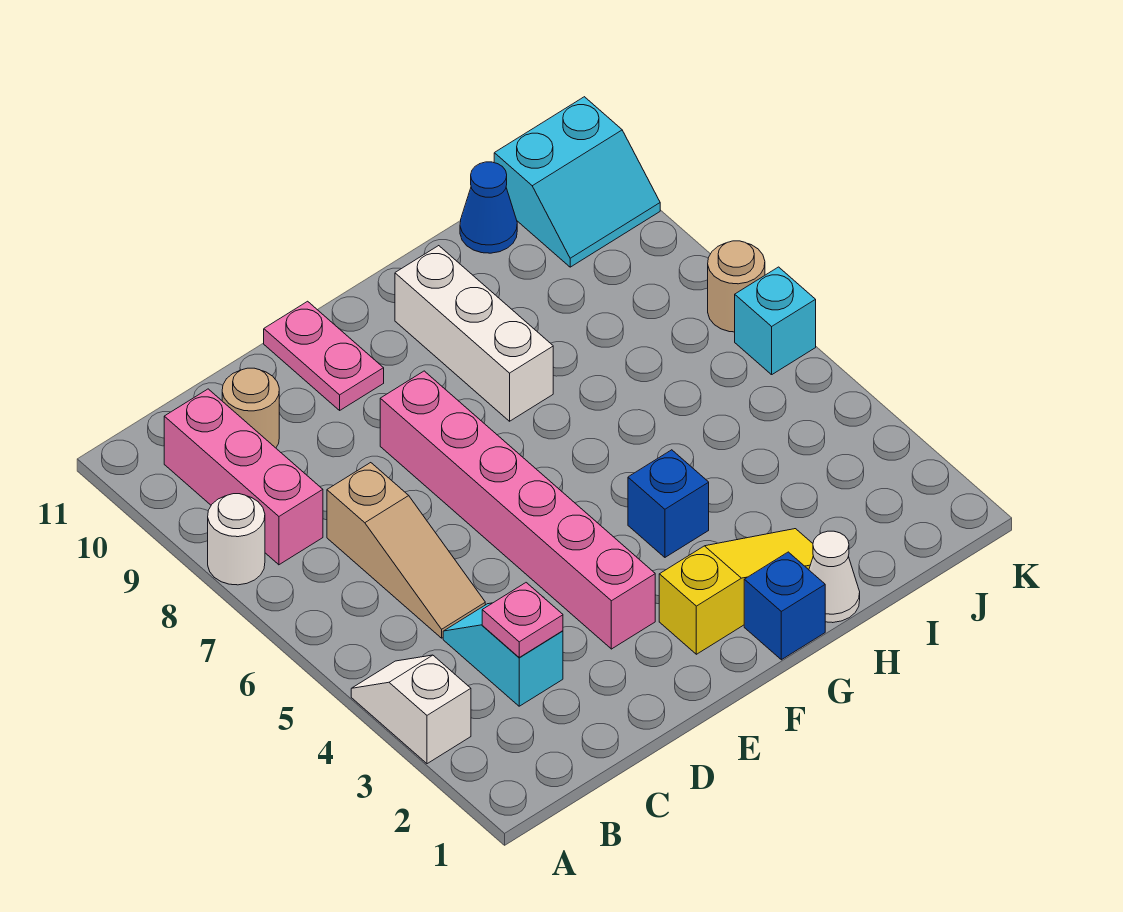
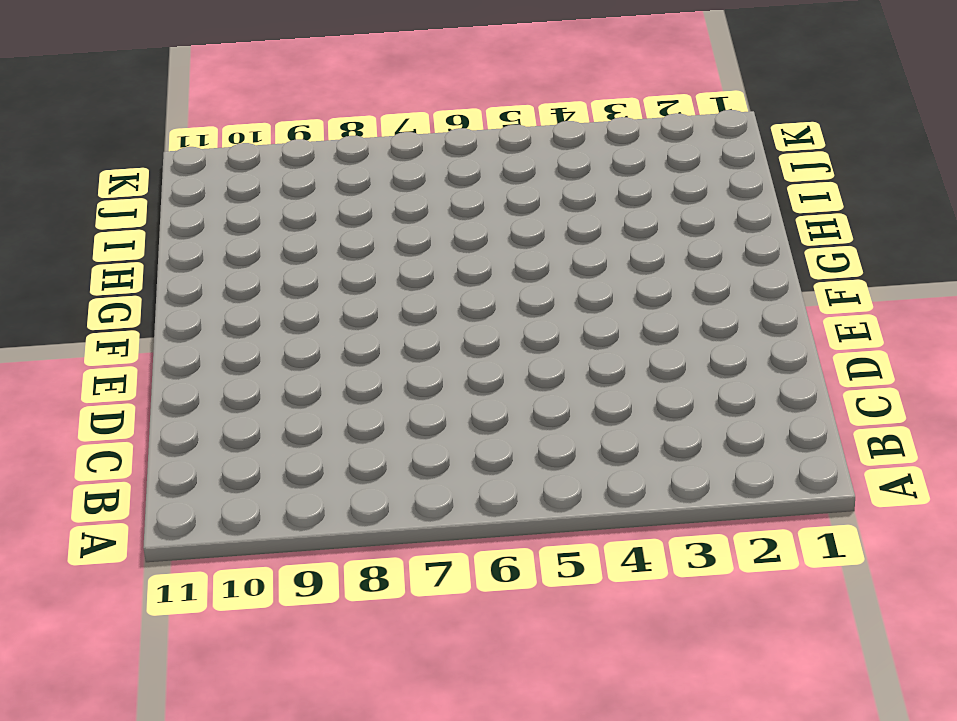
none -> white slope A3:A4 level 1 top 3
none -> white round brick A8 level 1
none -> pink brick B8:B10 level 1

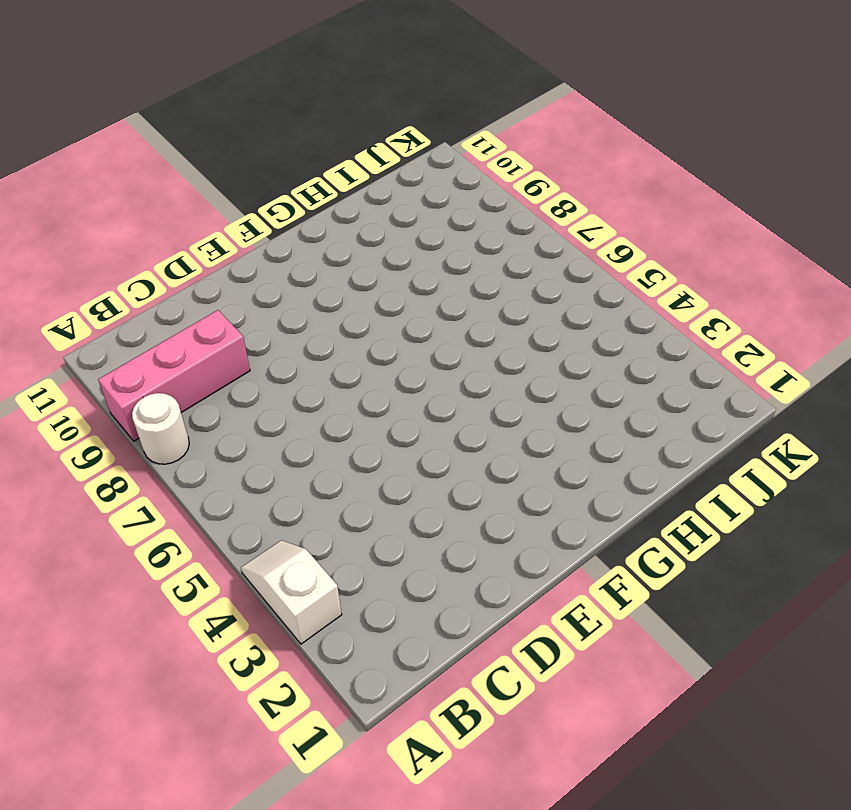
pink brick A9:C9 level 1 -> pink brick B8:B10 level 1
none -> cyan slope C3:C4 level 1 top 3
none -> tan slope C5:C7 level 1 top 7
none -> tan round brick C10 level 1

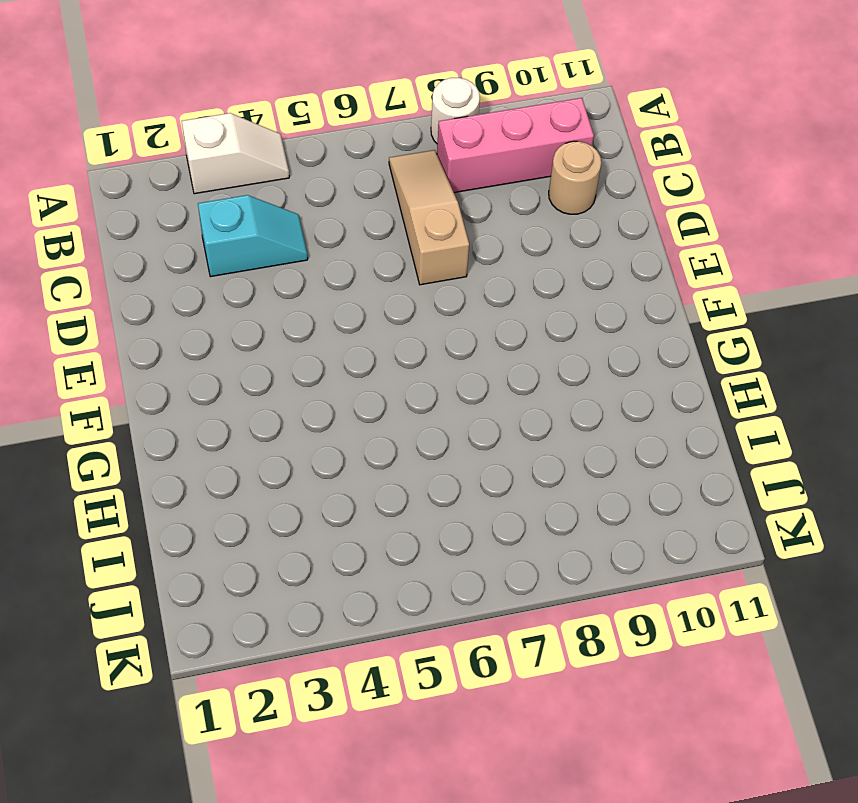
tan slope B7:D7 level 1 top D -> tan slope C5:C7 level 1 top 7
none -> pink brick E3:E8 level 1
none -> pink plate E10:E11 level 1
none -> yellow slope F2:H2 level 1 top F

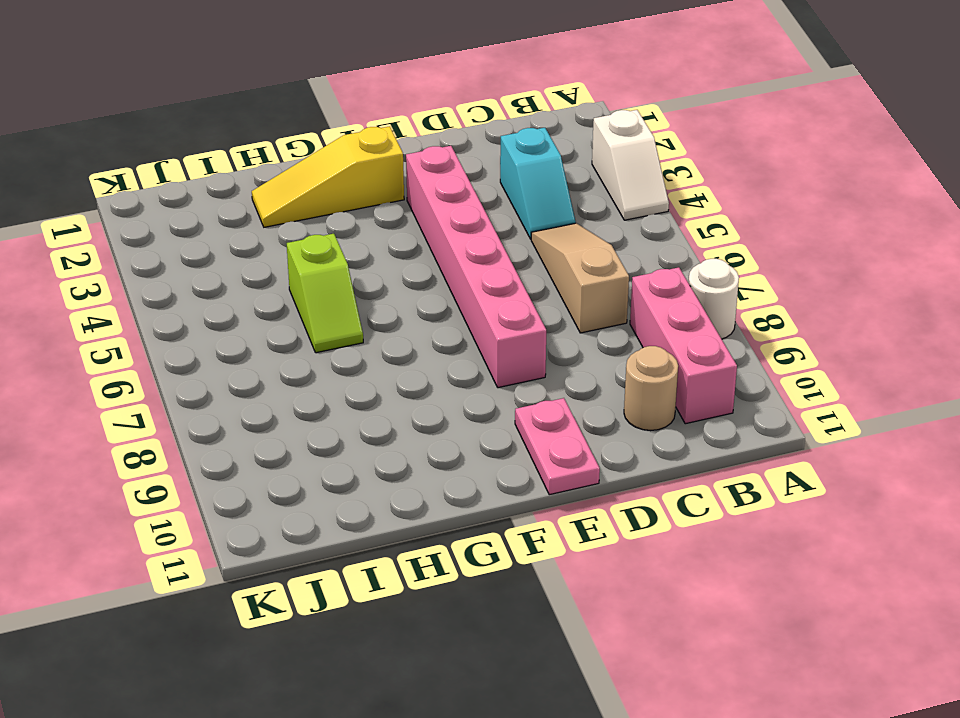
lime slope H5:H6 level 1 top 5 -> none
none -> blue brick G1 level 1
none -> blue brick G4 level 1
none -> white brick G8:G10 level 1

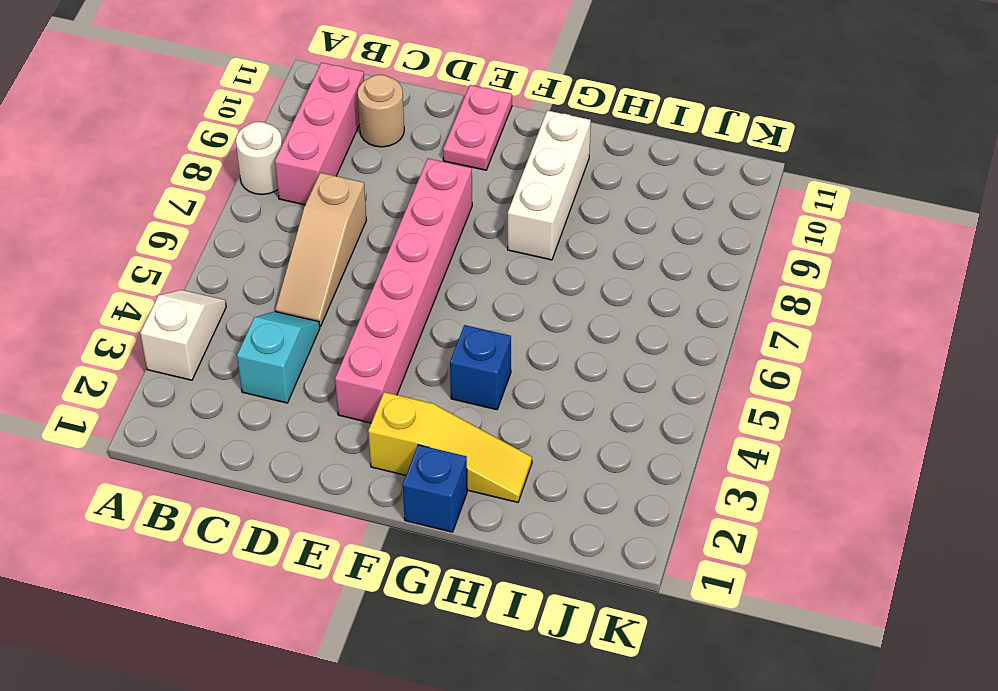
none -> white cone H1 level 1
none -> blue cone I11 level 1
none -> cyan slope J10:K11 level 1 top 11

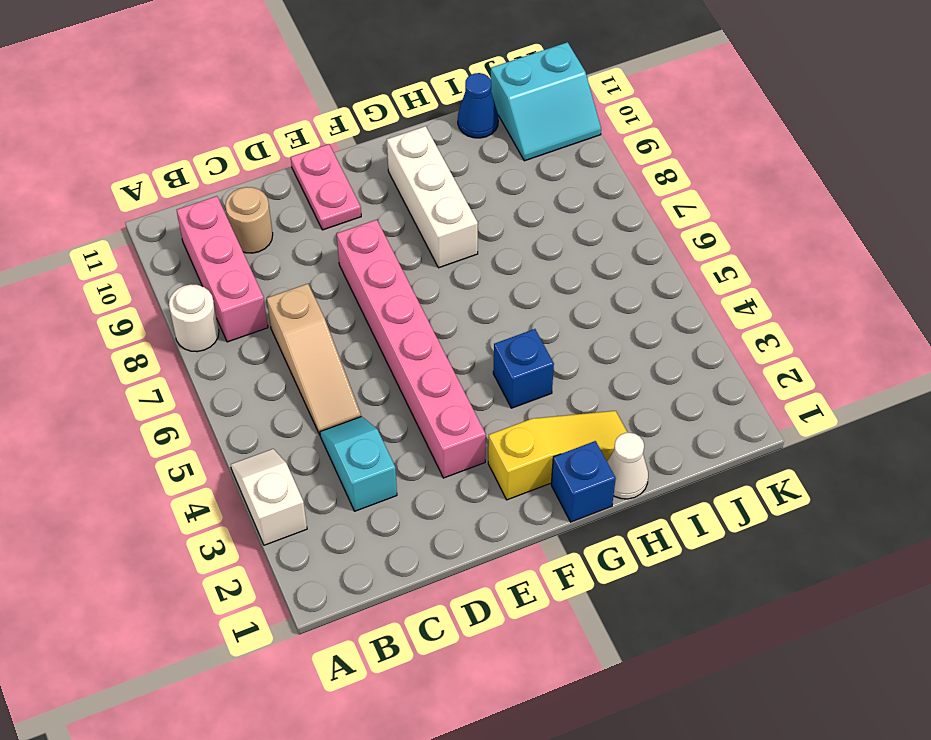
none -> cyan brick K6 level 1
none -> tan round brick K7 level 1
none -> pink plate C3 level 2

